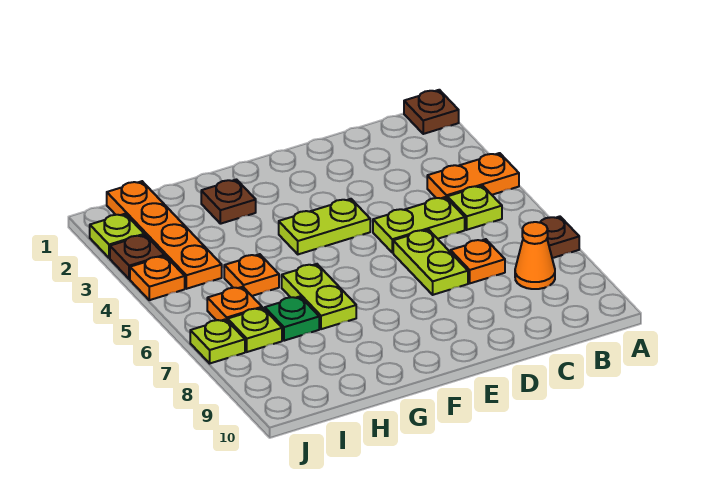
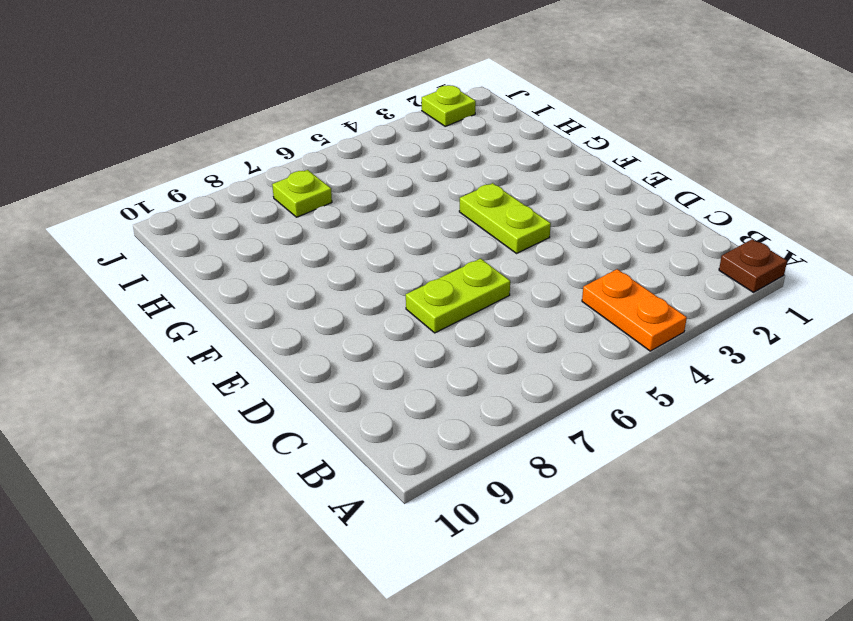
none -> brown plate A7 level 1
none -> lime plate B5 level 1
none -> orange cone B8 level 1

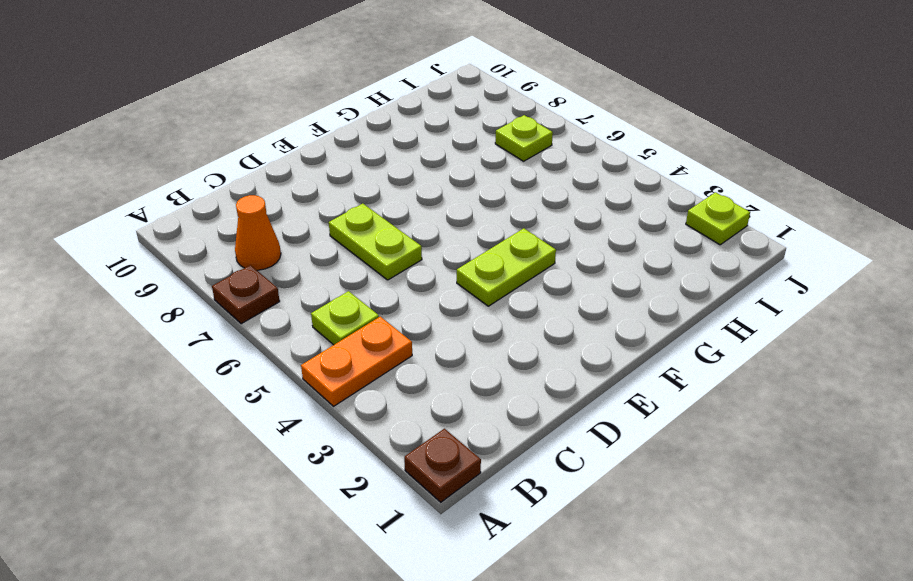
none -> lime plate C5:D5 level 1
none -> orange plate C7 level 1
none -> brown plate G2 level 1

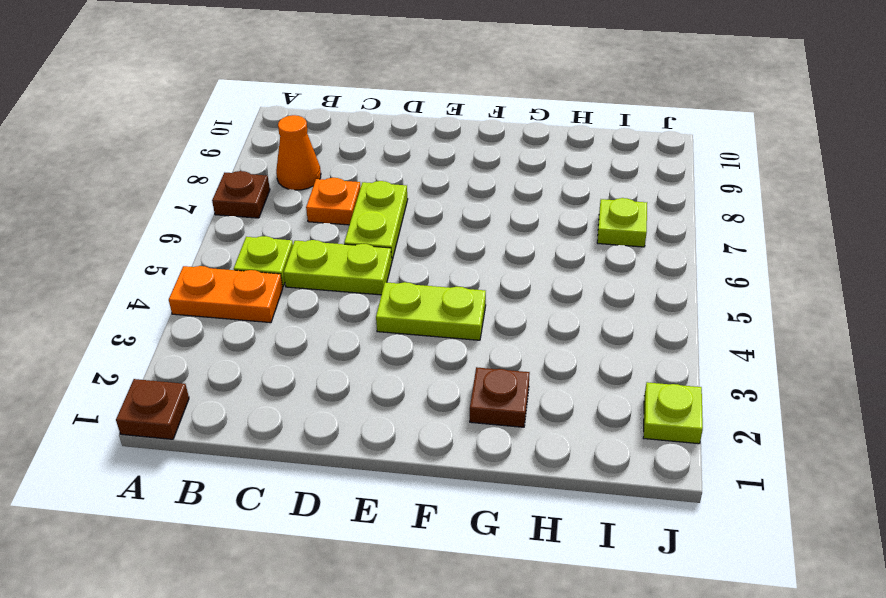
none -> lime plate G6:G7 level 1
none -> orange plate H5 level 1
none -> green plate H7 level 1

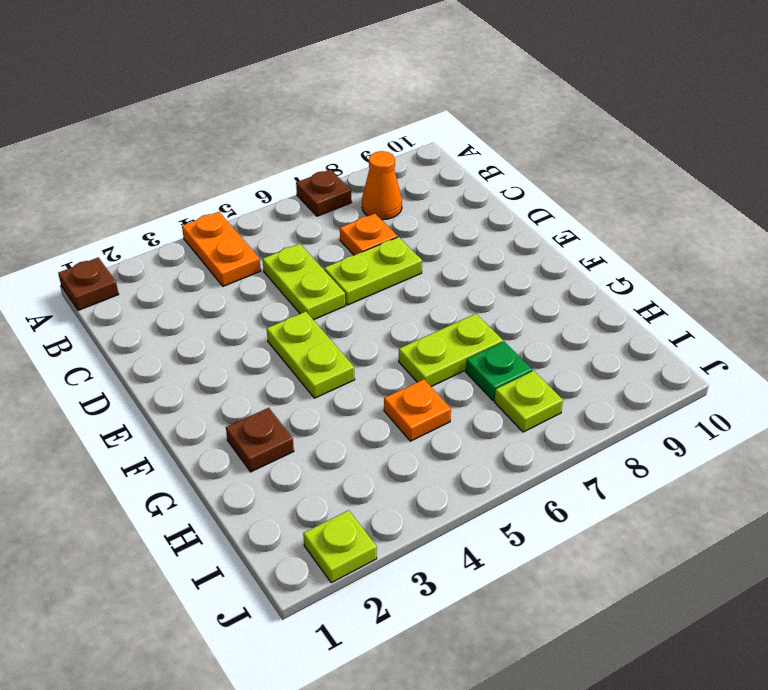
none -> lime plate B5 level 1
none -> orange plate I1:I4 level 1
none -> orange plate I6 level 1

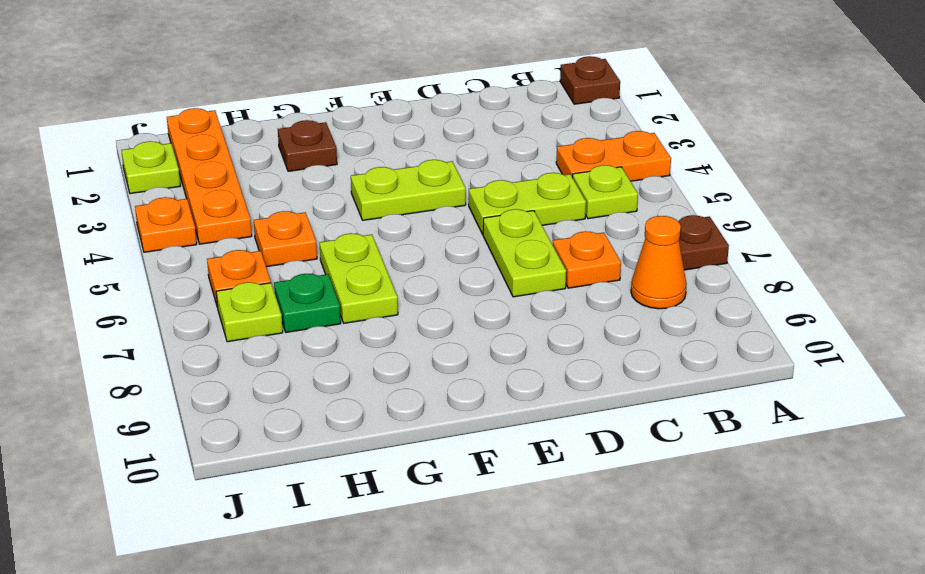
none -> brown plate J3 level 1
none -> lime plate J7 level 1

